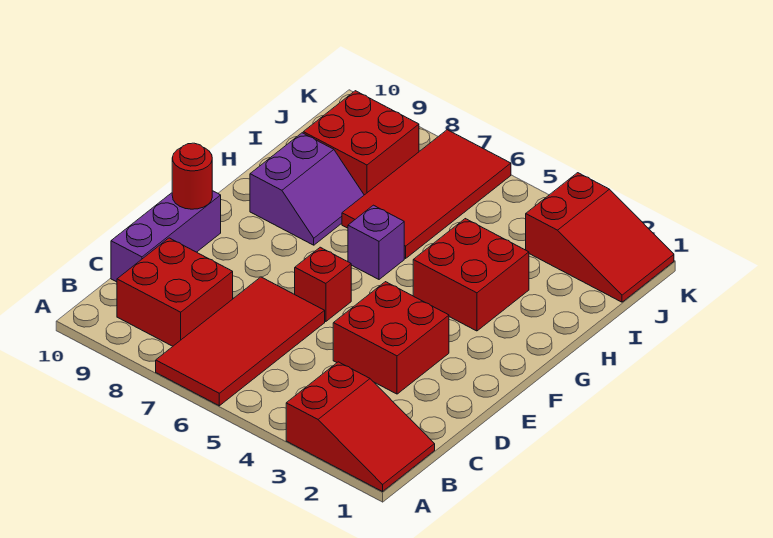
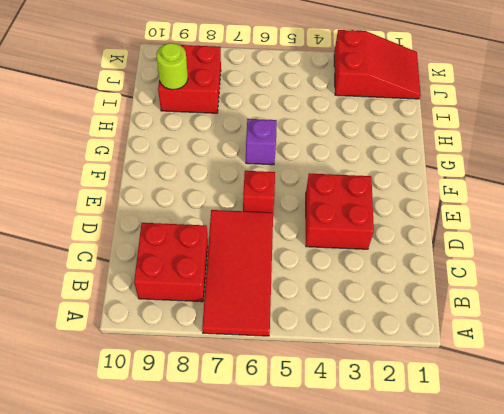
lime round brick I9 level 2 -> none
none -> red slope A1:B3 level 1 top 3
none -> purple brick C10:E10 level 1
none -> red brick G3:H4 level 1

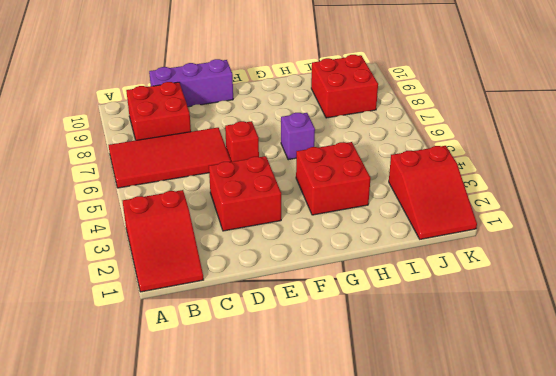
none -> purple slope G8:H9 level 1 top 9
none -> red tile H6:K7 level 1
none -> red round brick E10 level 2

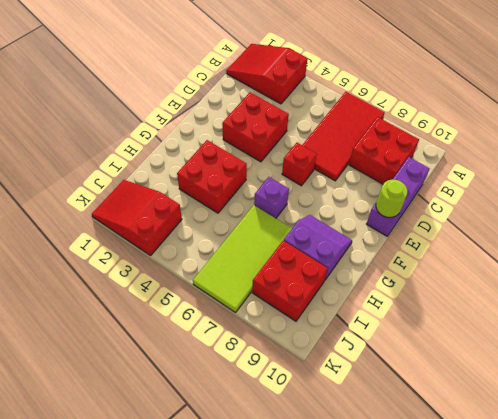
lime round brick E10 level 2 -> red round brick E10 level 2
purple slope G8:H9 level 1 top H -> purple slope G8:H9 level 1 top 9
lime tile H6:K7 level 1 -> red tile H6:K7 level 1

